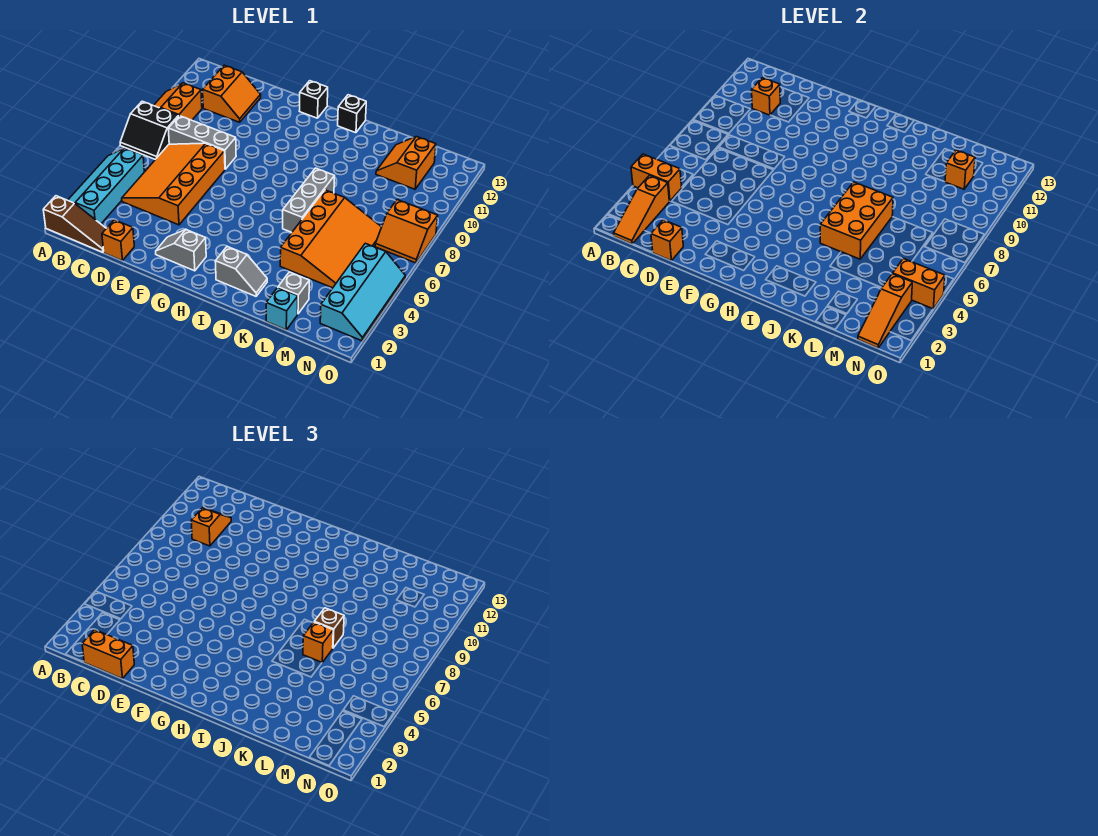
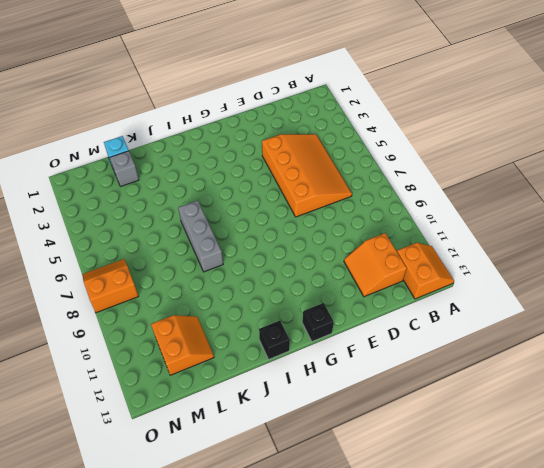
orange slope A12:B13 level 1 top B -> orange slope A9:B10 level 1 top B
none -> brown slope A1:C1 level 1 top A
none -> cyan slope A2:B5 level 1 top B
none -> black slope A7:B8 level 1 top 8
none -> grey brick C8:E8 level 1

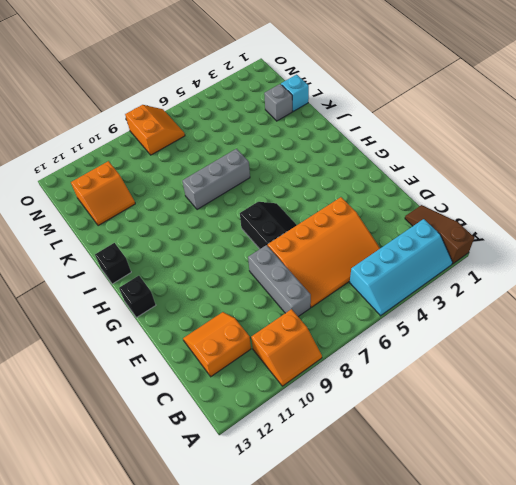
black slope F6:G7 level 1 top 7 -> black slope A7:B8 level 1 top 8
none -> orange brick D1 level 1
none -> grey slope F2:G2 level 1 top G
none -> grey slope I2:J2 level 1 top I
none -> orange slope K4:M7 level 1 top K

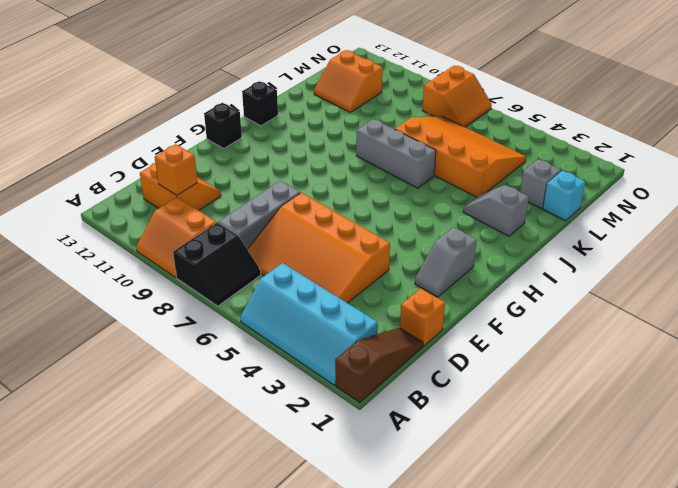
grey slope J2:J3 level 1 top 2 -> grey slope I2:J2 level 1 top I
none -> cyan slope N2:O5 level 1 top N
none -> orange brick A4:B4 level 2
none -> orange slope B1:B3 level 2 top 3
none -> orange brick D1 level 2

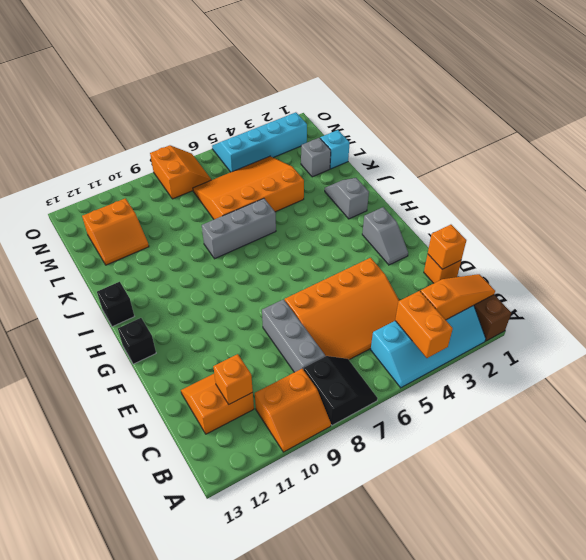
none -> orange brick J5:K7 level 2
none -> orange brick M11 level 2
none -> orange slope N1:N3 level 2 top 3
none -> orange brick N4:O4 level 2

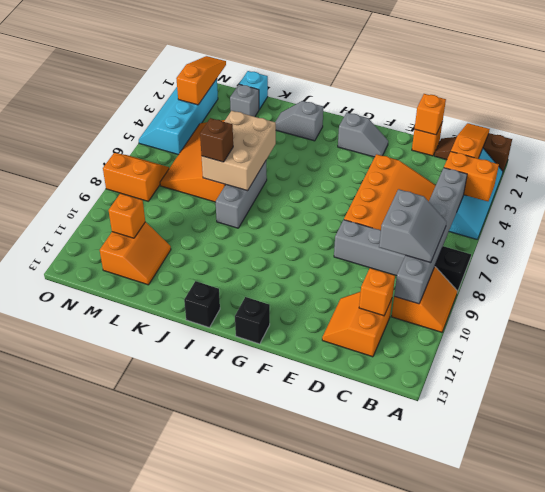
grey brick B5:B10 level 2 -> none
grey slope B8:C9 level 3 top C -> none
tan brick J5:K7 level 2 -> orange brick J5:K7 level 2
none -> orange brick N4:O4 level 2
none -> orange brick C1:D1 level 3
none -> orange slope C10:C11 level 3 top 10
none -> orange brick K6 level 3

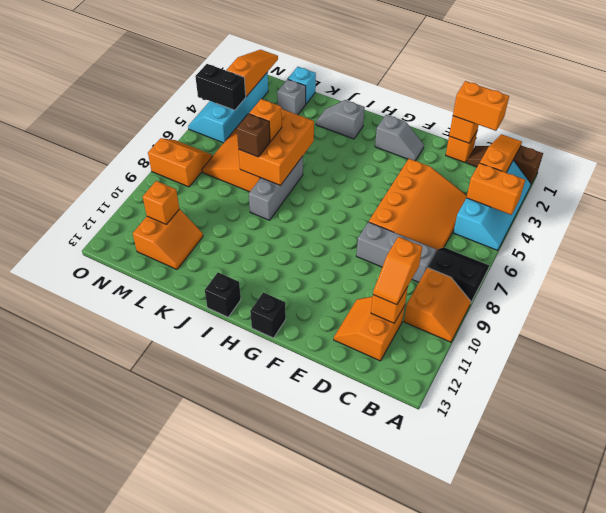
black brick N4:O4 level 2 -> orange brick N4:O4 level 2

